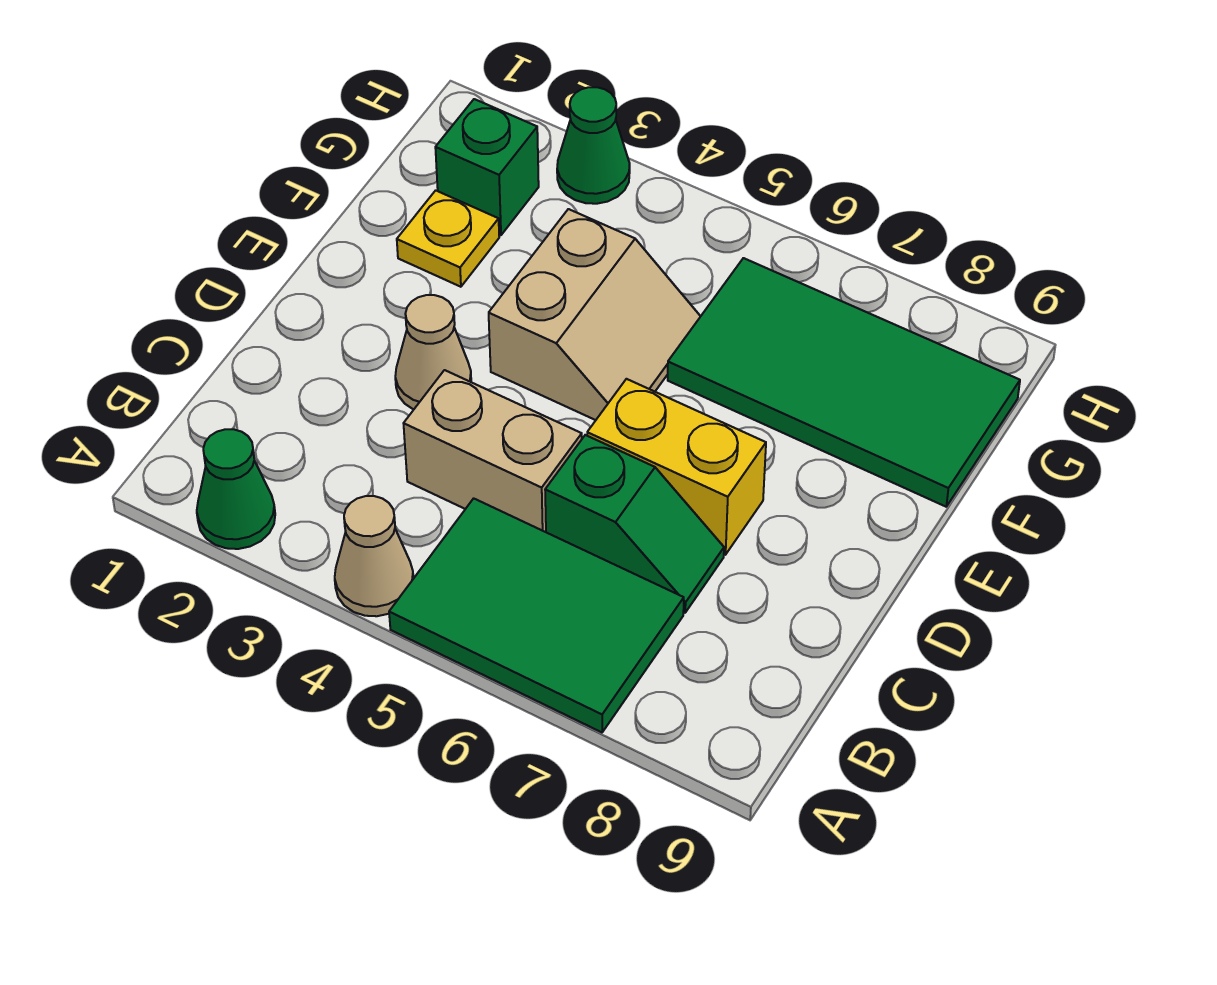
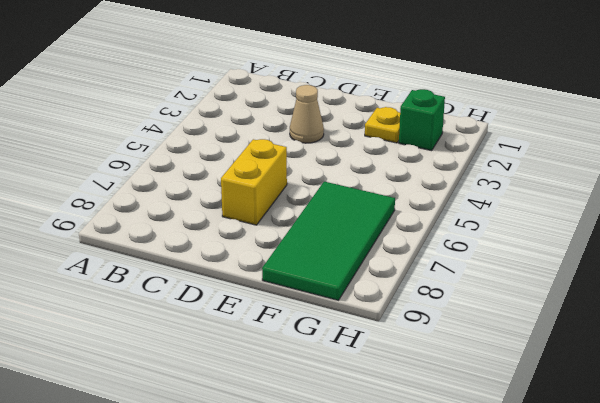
none -> green cone A2 level 1
none -> tan cone A4 level 1
none -> green tile A5:B7 level 1

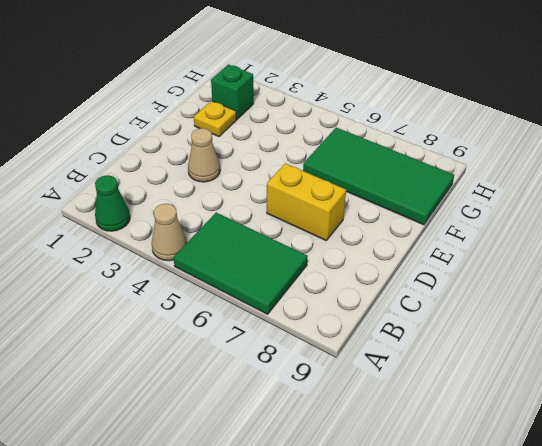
none -> tan brick C4:C5 level 1
none -> green slope C6:C7 level 1 top 6
none -> tan slope E4:F5 level 1 top 4

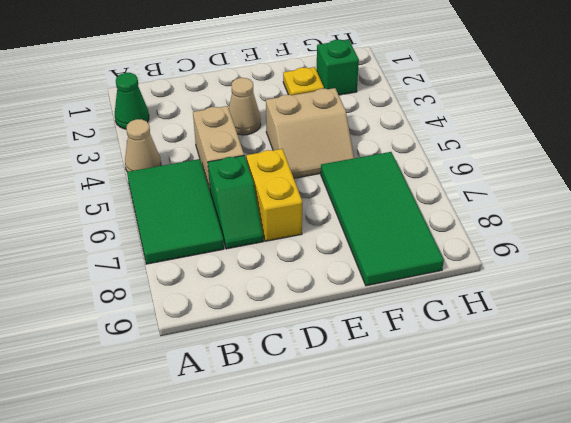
none -> green cone H3 level 1

